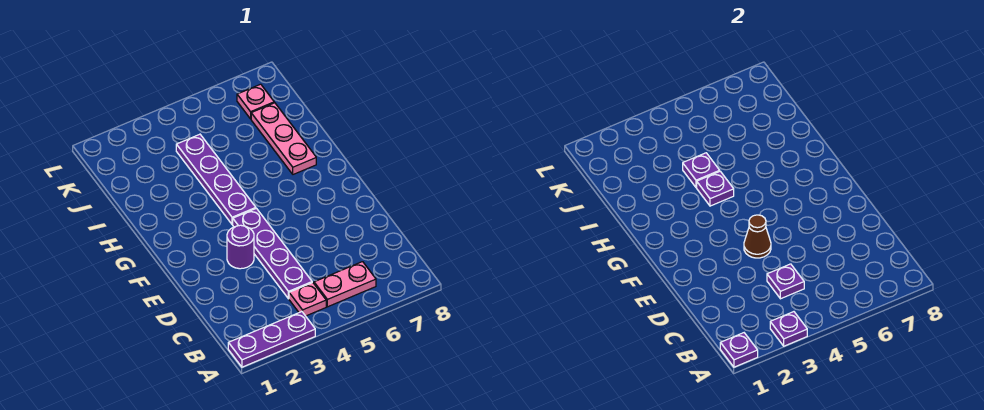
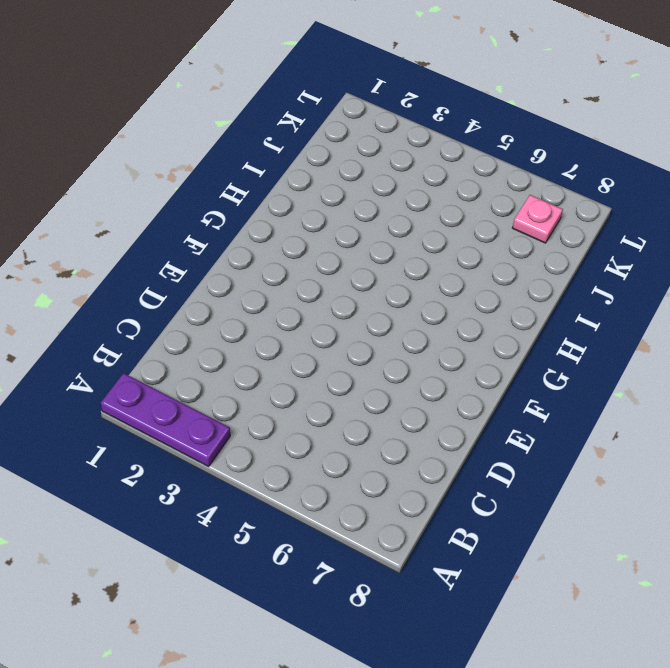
none -> pink plate B4 level 1
none -> pink plate B5:B6 level 1
none -> purple plate C4:F4 level 1

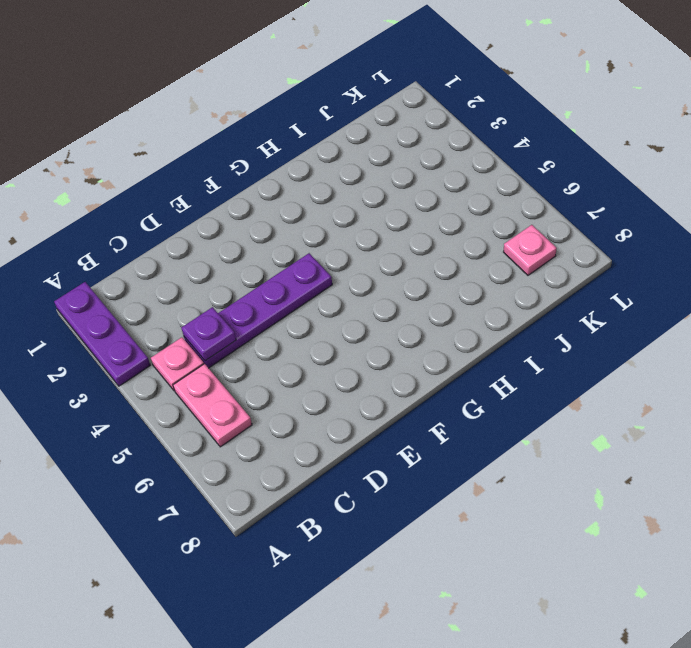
none -> purple round brick E3 level 1
none -> purple plate G4:J4 level 1
none -> pink plate H7:J7 level 1

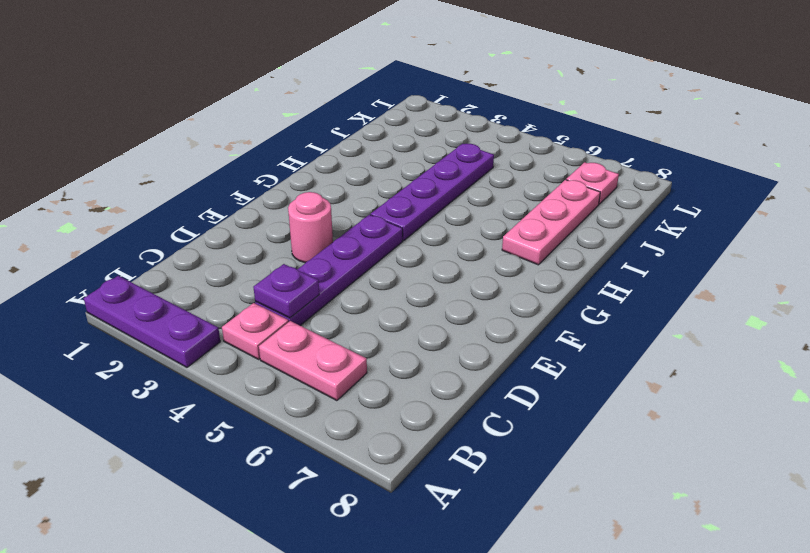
pink round brick E3 level 1 -> purple round brick E3 level 1
none -> purple plate A1 level 2
none -> purple plate A3 level 2
none -> brown cone E4 level 2

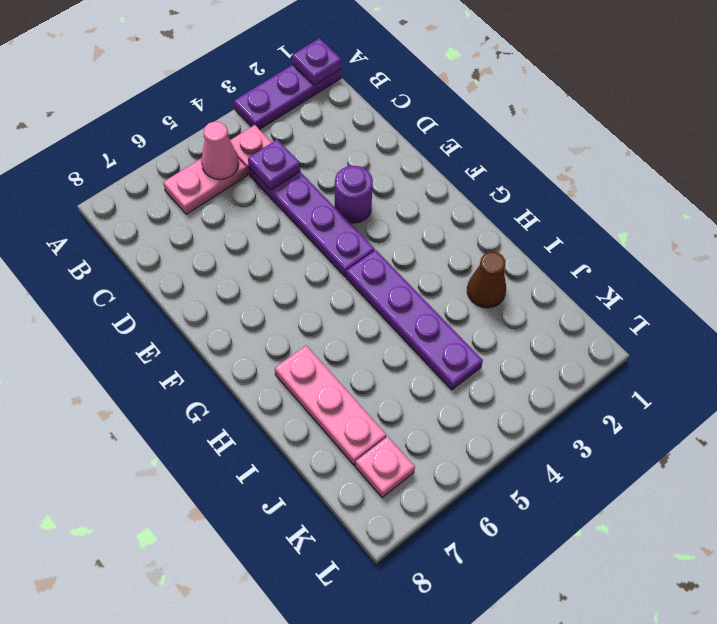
pink cone B5 level 2 -> none
brown cone I2 level 1 -> brown cone E4 level 2
none -> purple plate A3 level 2
none -> purple plate H4 level 2
none -> purple plate I4 level 2

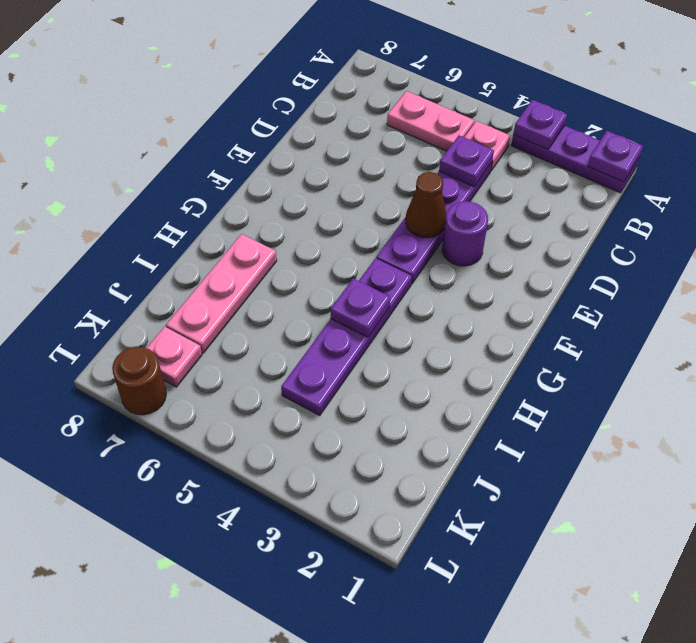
brown round brick L7 level 1 -> none
none -> purple plate I4 level 2

